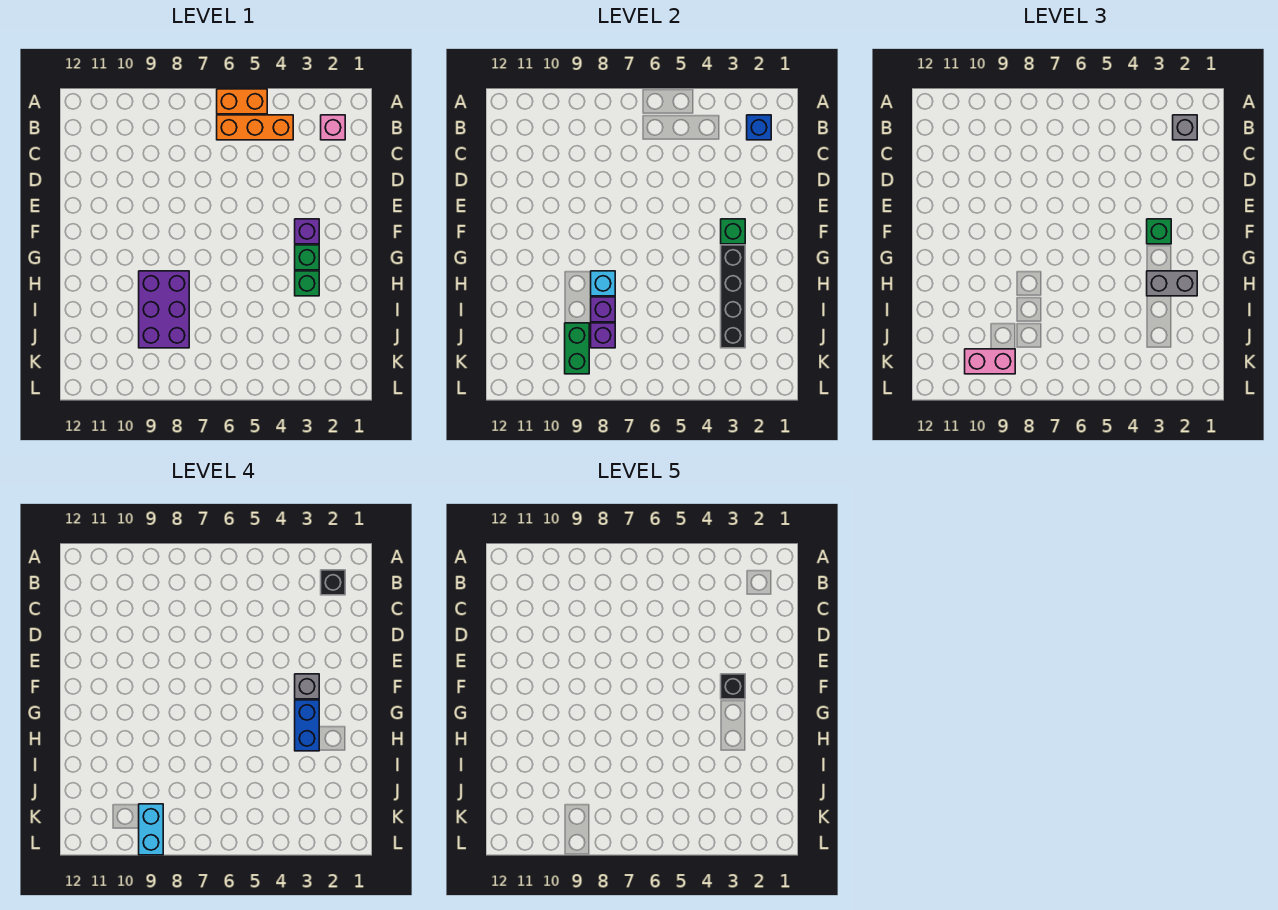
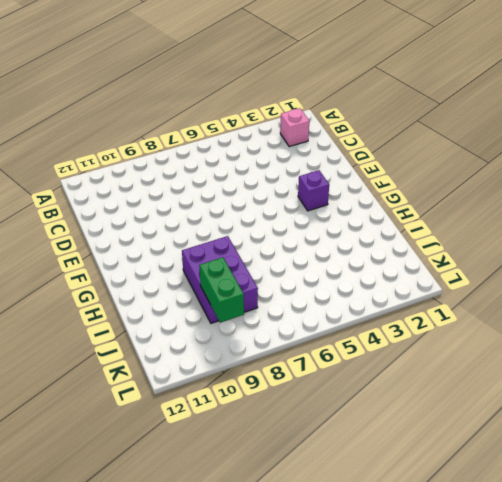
none -> orange brick A5:A6 level 1
none -> orange brick B4:B6 level 1
none -> green brick G3 level 1

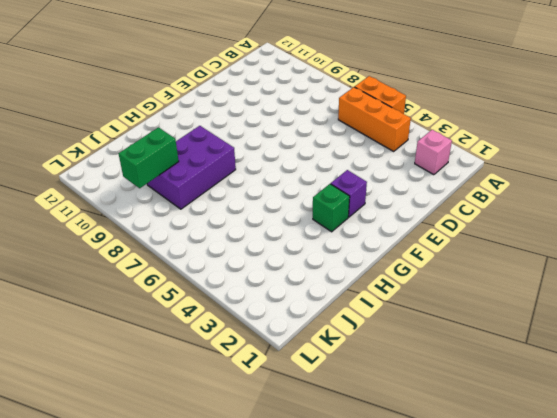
none -> green brick H3 level 1
none -> blue brick B2 level 2
none -> green brick F3 level 2

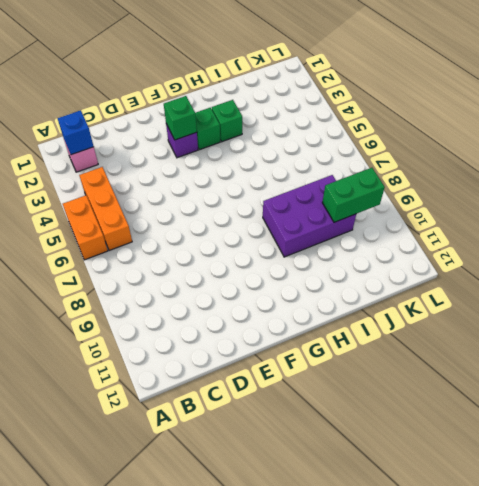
none -> black brick G3:J3 level 2
none -> cyan brick H8 level 2
none -> purple brick I8 level 2

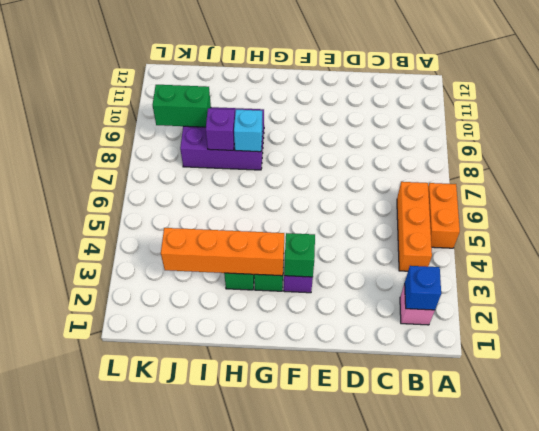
orange brick G3:J3 level 2 -> black brick G3:J3 level 2
none -> purple brick J8 level 2
none -> grey brick B2 level 3
none -> green brick F3 level 3

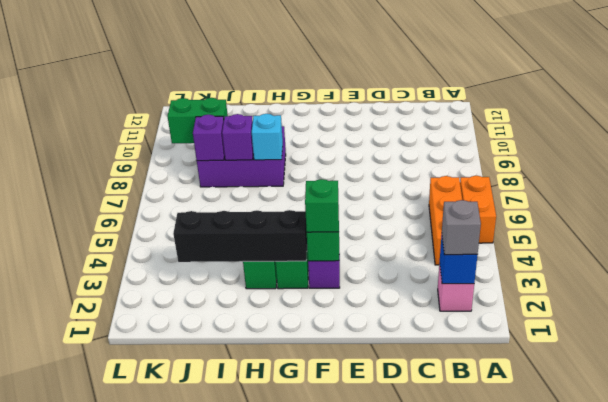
none -> grey brick H2:H3 level 3
none -> pink brick K9:K10 level 3
none -> black brick B2 level 4

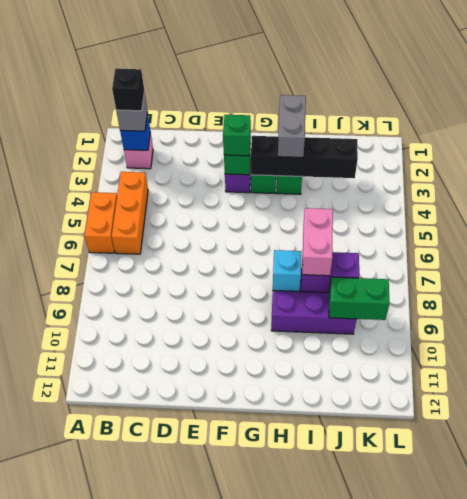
pink brick I7:I8 level 3 -> pink brick K9:K10 level 3
none -> grey brick F3 level 4
none -> blue brick G3:H3 level 4
none -> cyan brick K9:L9 level 4

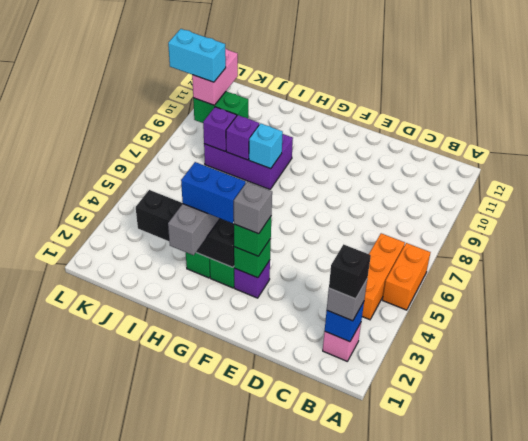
none -> black brick F3 level 5

